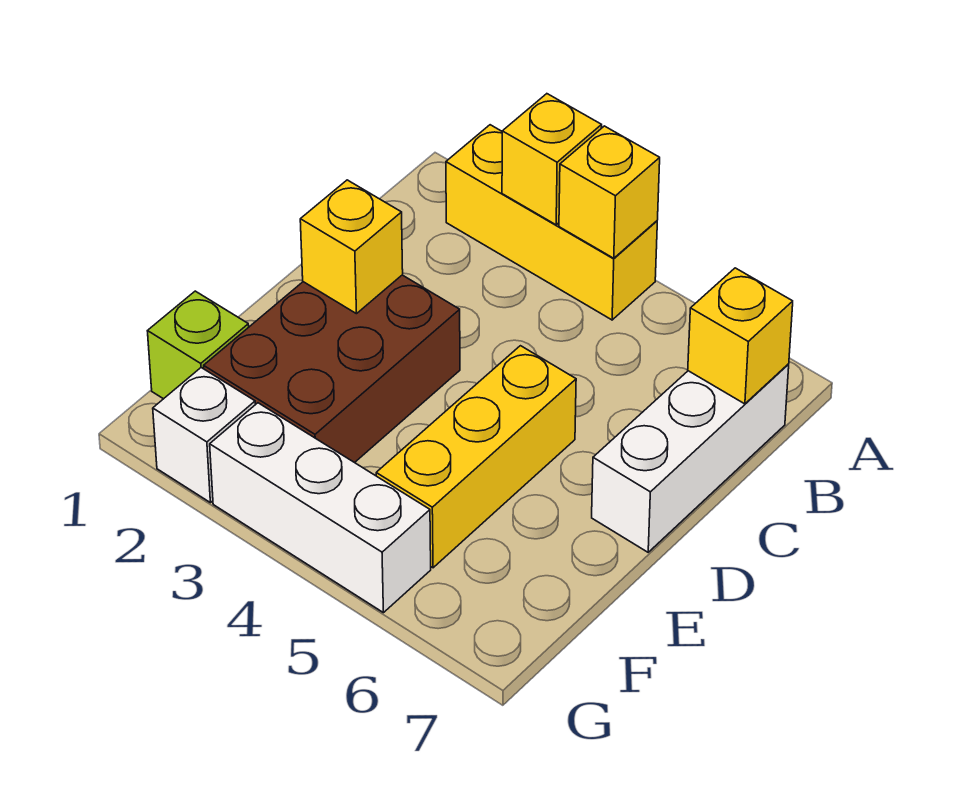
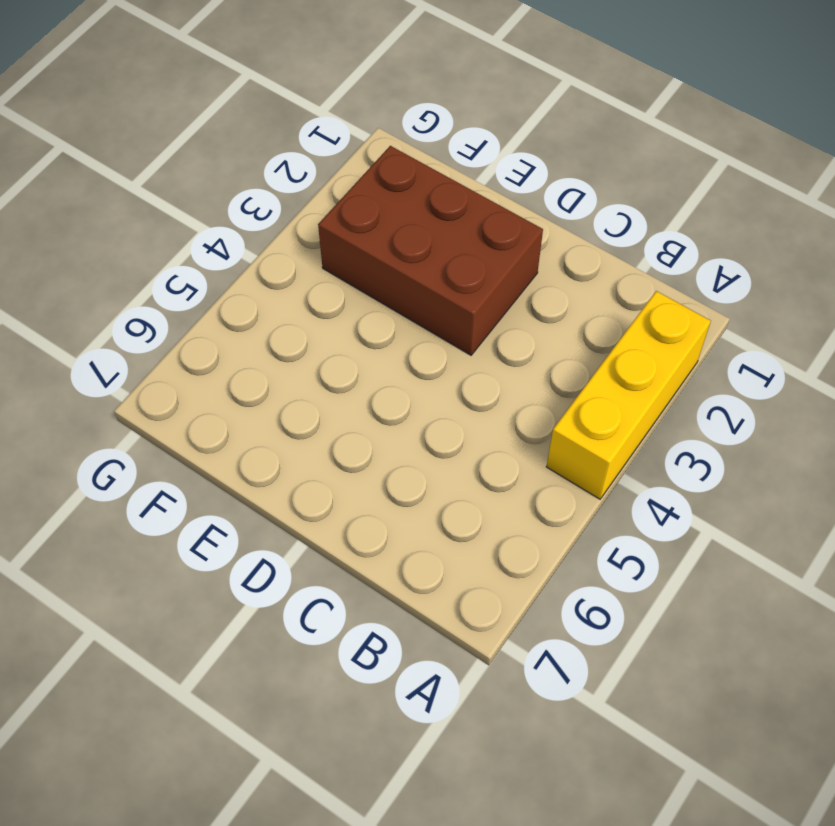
none -> white brick B7:D7 level 1
none -> yellow brick D5:F5 level 1

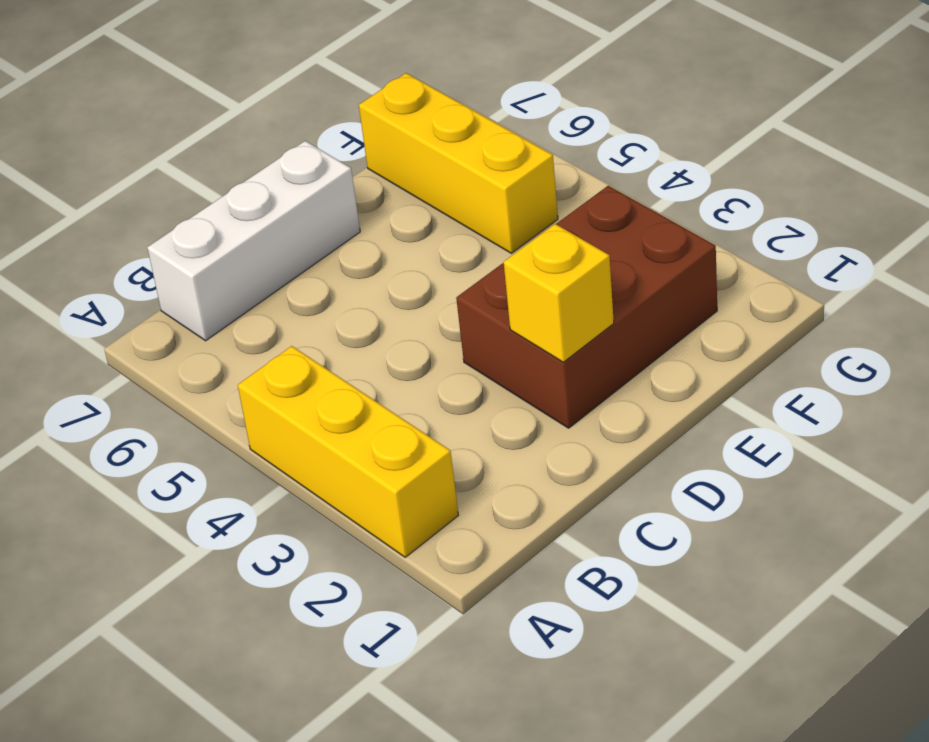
yellow brick F5:F7 level 1 -> yellow brick D5:F5 level 1
none -> lime brick F1 level 1
none -> white brick G2 level 1

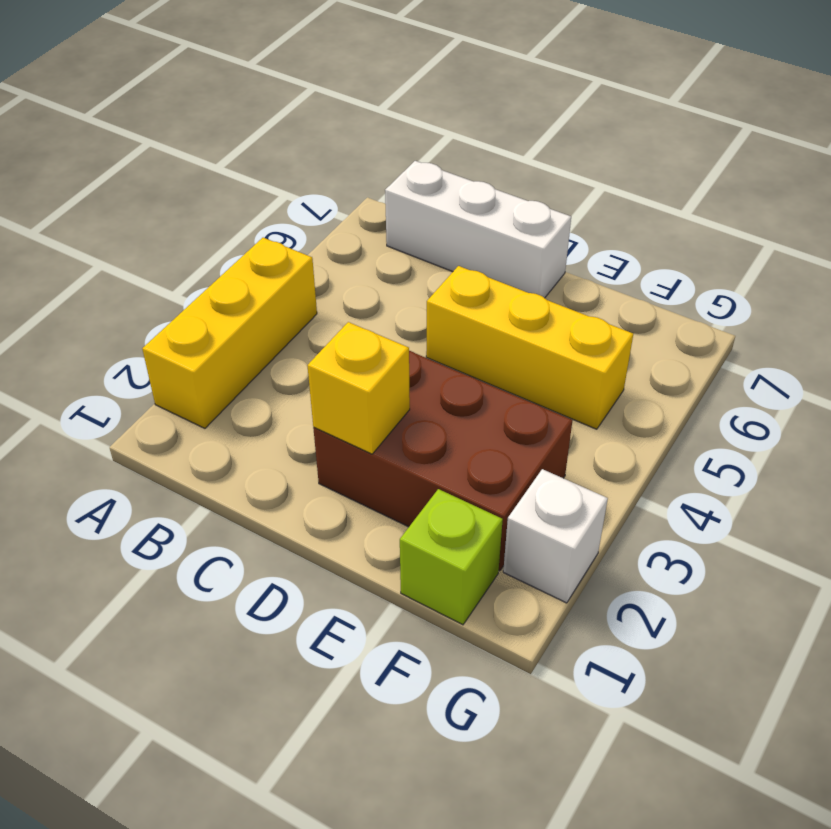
none -> white brick G3:G5 level 1
none -> yellow brick A3 level 2

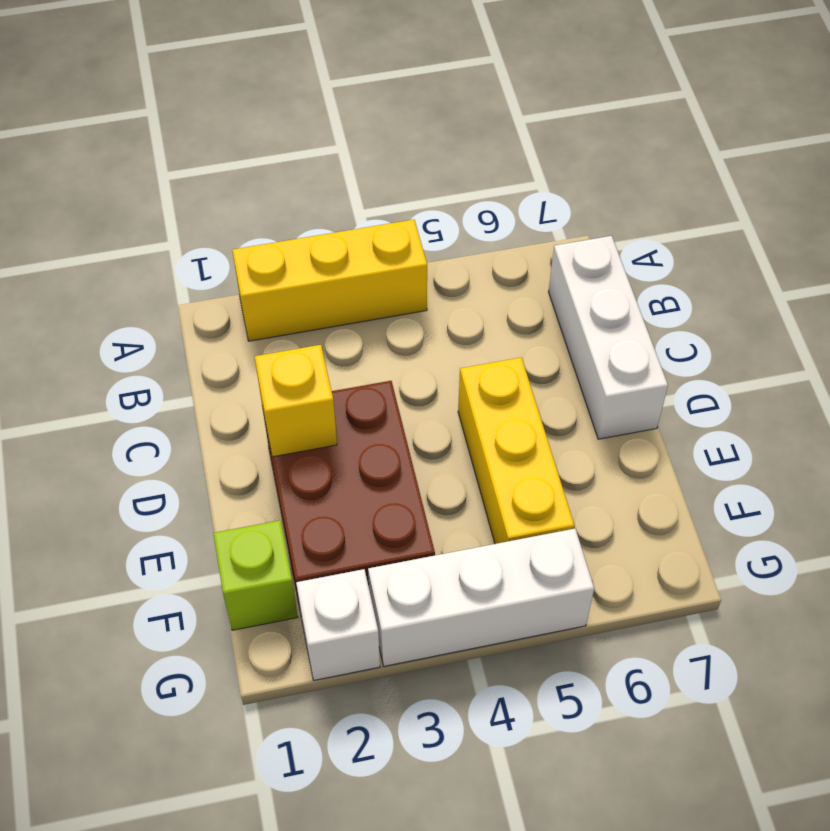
none -> yellow brick A3 level 2
none -> yellow brick A4 level 2

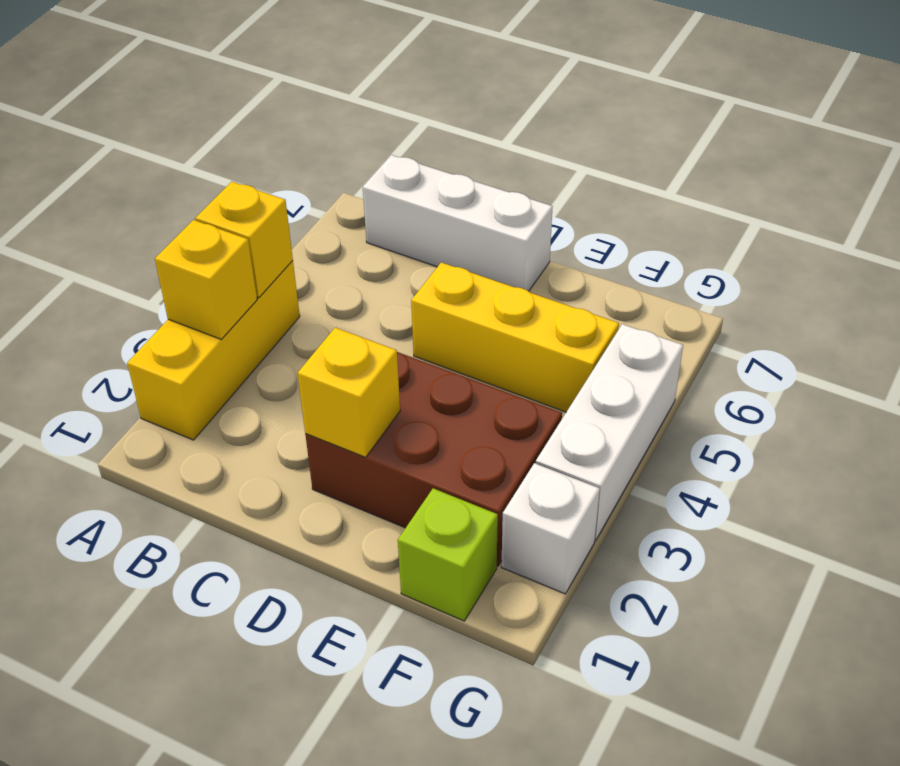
none -> yellow brick B7 level 2

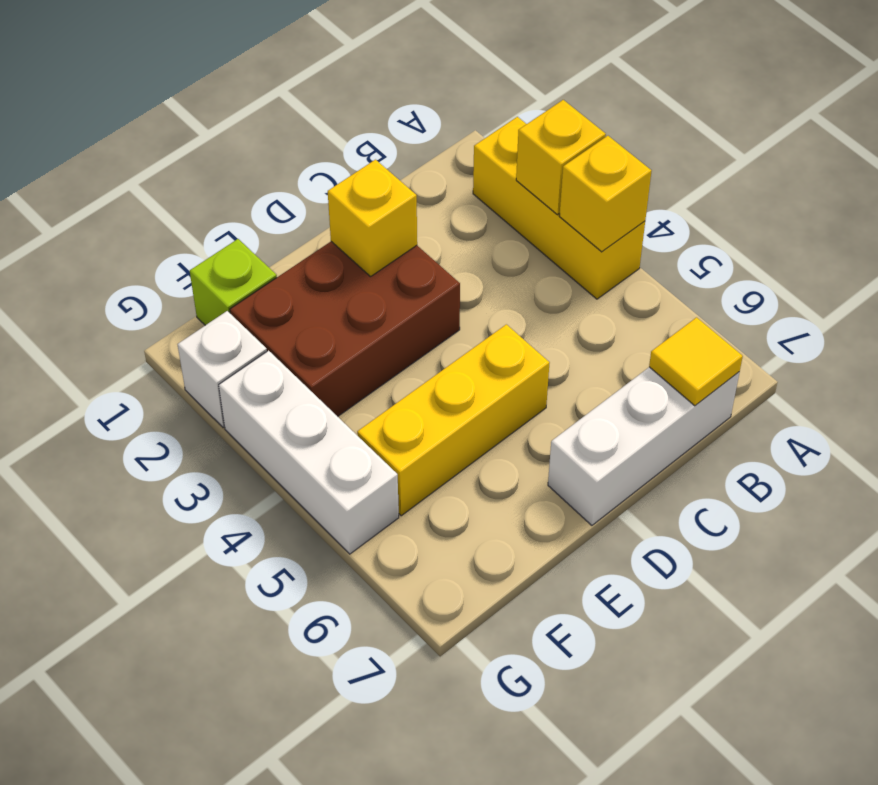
yellow tile B7 level 2 -> yellow brick B7 level 2

